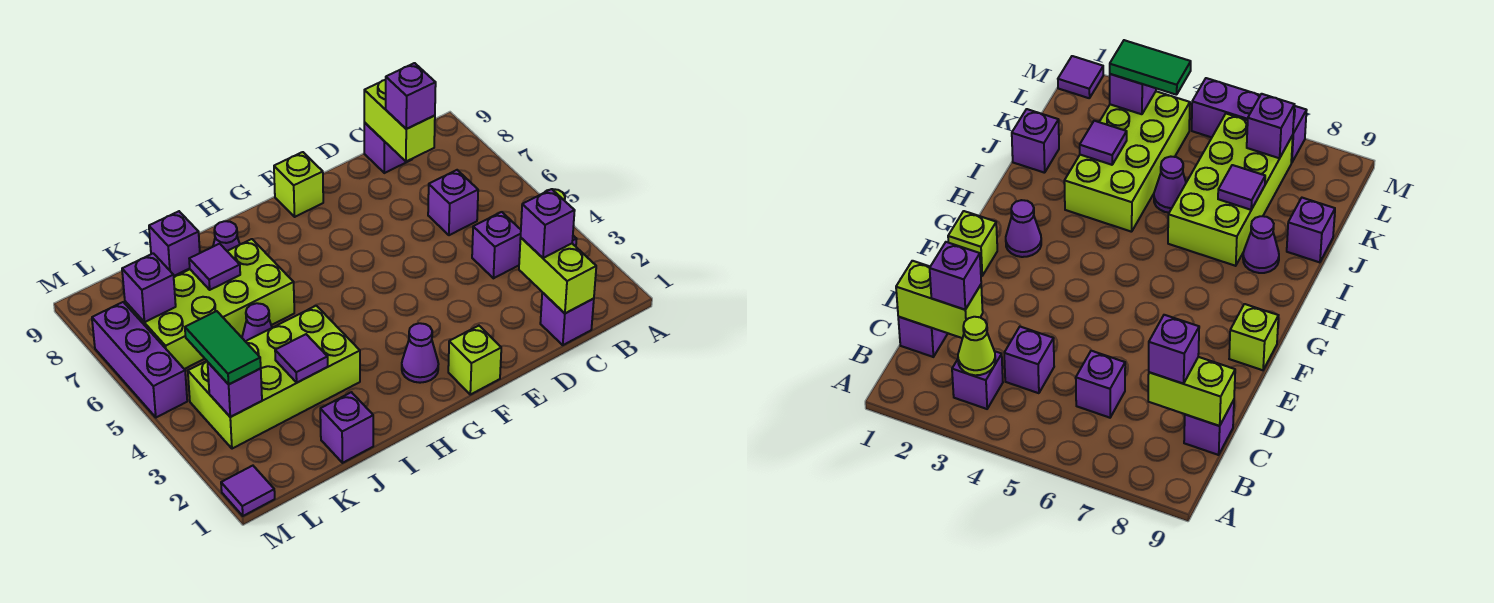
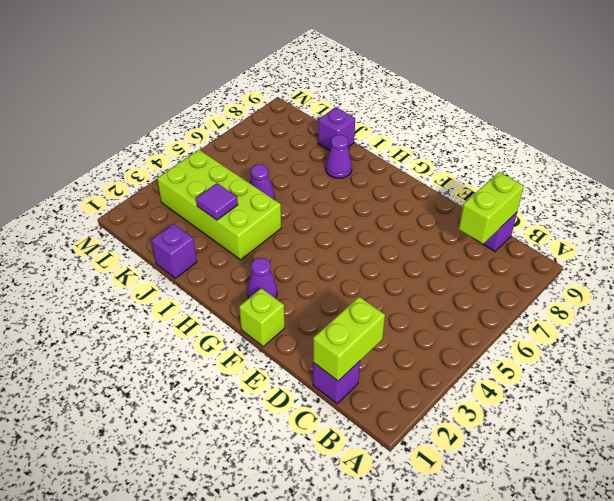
none -> purple brick B3 level 1
none -> purple brick C4 level 1
none -> purple brick C6 level 1

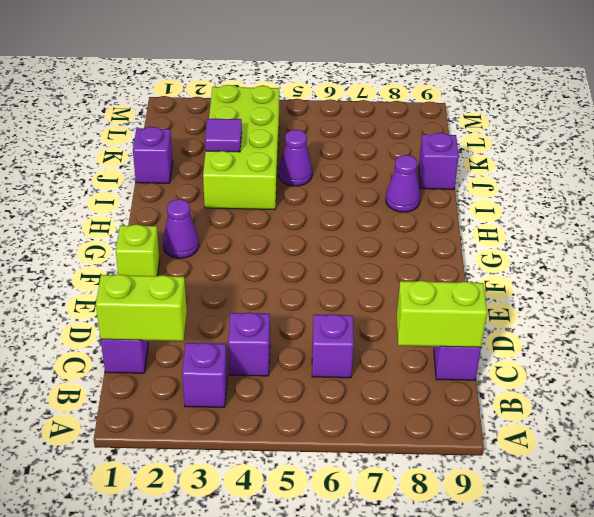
none -> lime brick F9 level 1
none -> lime brick I6:L7 level 1
none -> purple tile M1 level 1

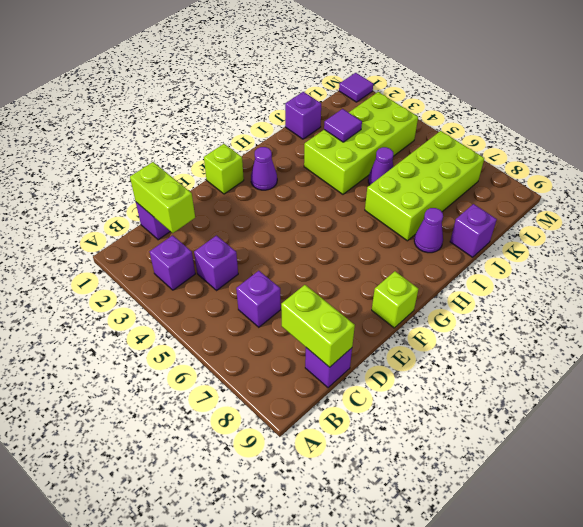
none -> purple brick M5:M7 level 1
none -> lime cone B3 level 2
none -> purple tile J7 level 2

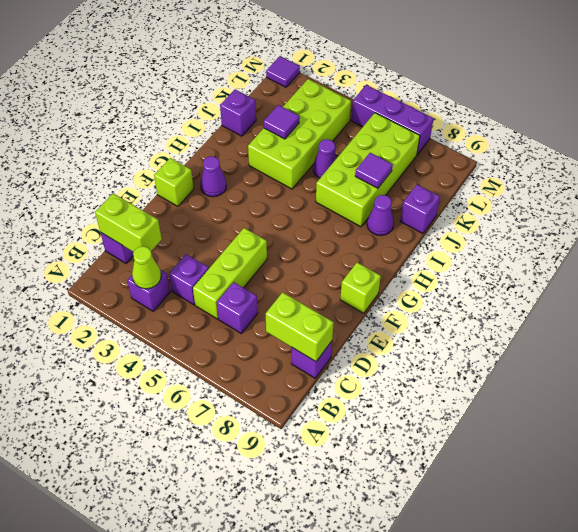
lime brick C5:E5 level 1 -> none
none -> purple brick L3 level 2
none -> purple brick L7 level 2
none -> purple brick C2 level 3

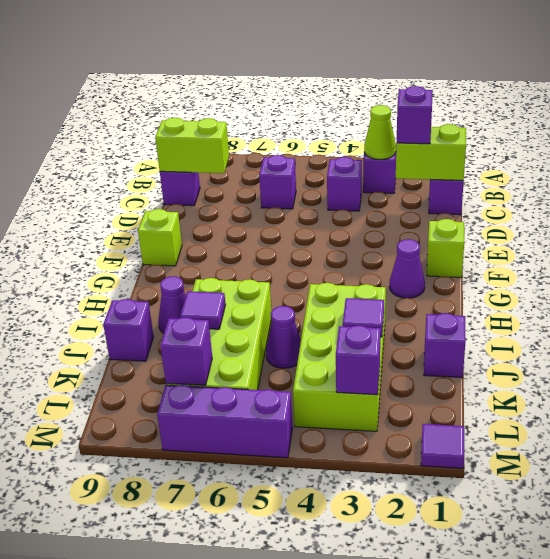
none -> purple brick C8 level 3
none -> green tile L3:L4 level 3

